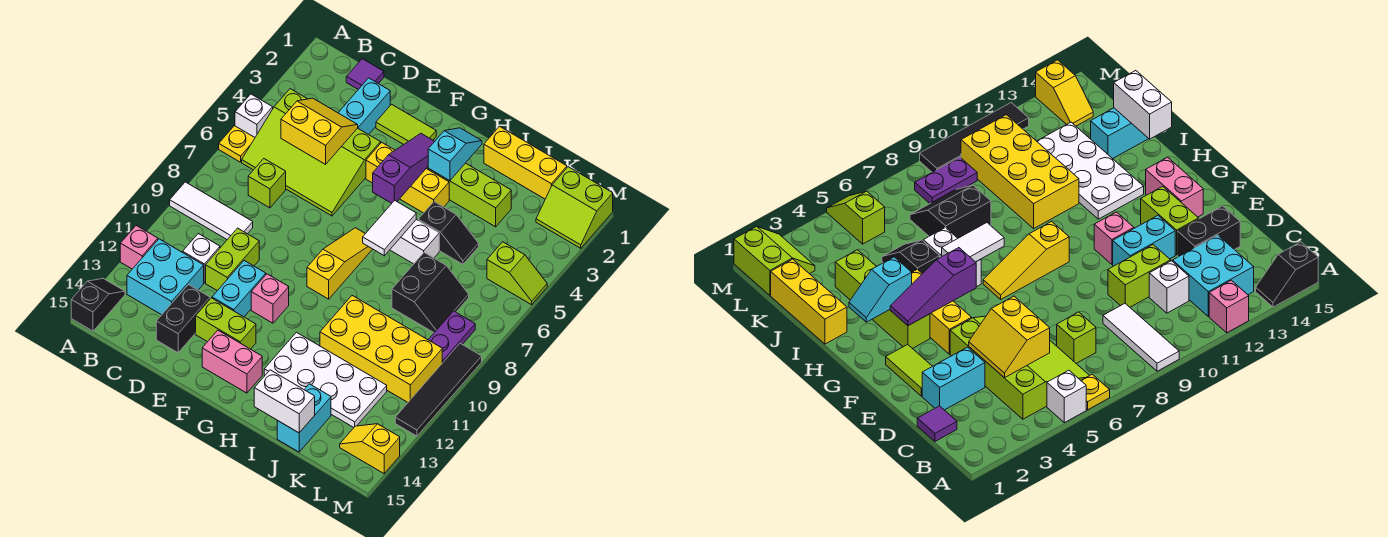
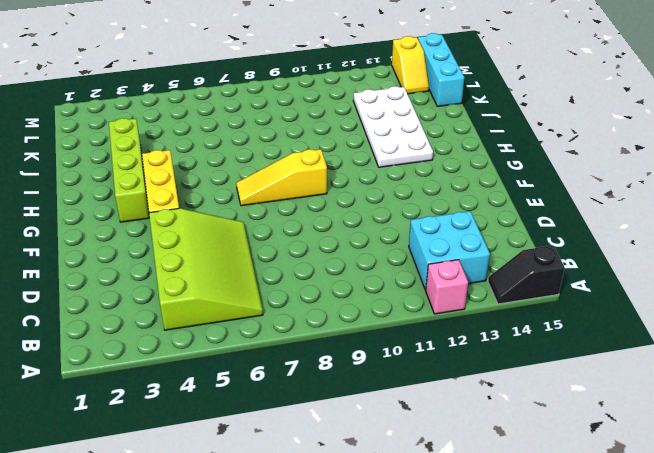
cyan brick K15:M15 level 1 -> none
none -> white brick A5 level 1
none -> yellow plate A6 level 1
none -> white tile A9:C9 level 1
none -> purple tile C1 level 1

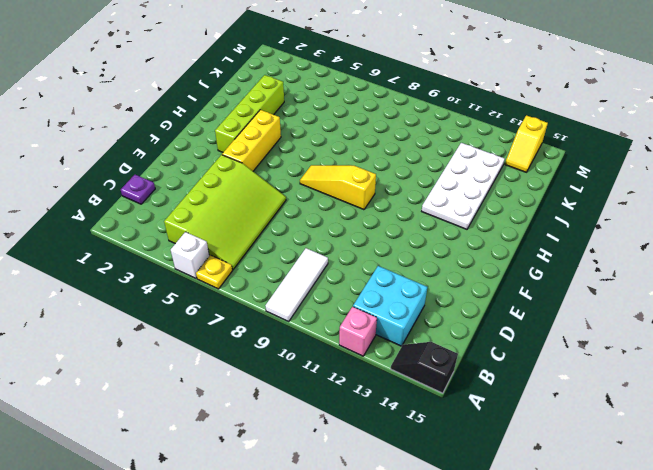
purple plate C1 level 1 -> purple tile C1 level 1
none -> lime brick C7 level 1
none -> white brick C11 level 1
none -> cyan brick D2:D3 level 1
none -> lime brick D10:D11 level 1

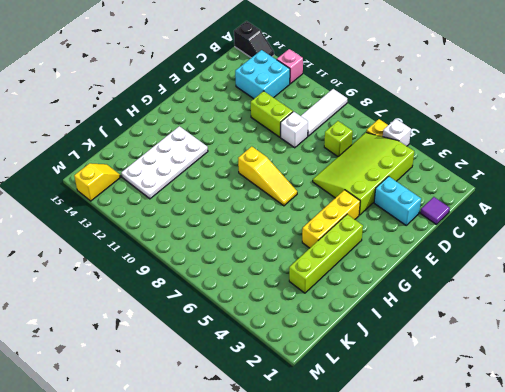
white brick D9 level 1 -> white brick C11 level 1
none -> black brick D13:D14 level 1
none -> lime tile E2:F2 level 1
none -> cyan brick E11:E12 level 1
none -> lime brick E13:F13 level 1

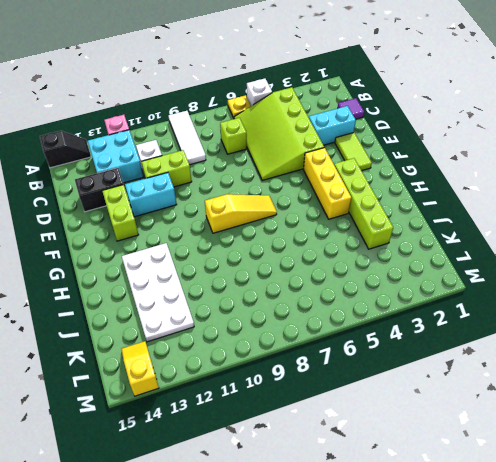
none -> pink brick F11 level 1
none -> pink brick F14:G14 level 1
none -> white brick H6:I6 level 1
none -> yellow brick I1:K1 level 1

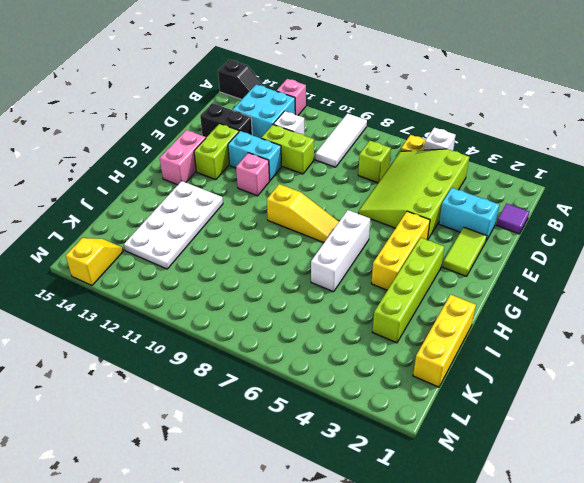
white brick G6:I6 level 1 -> white brick H6:I6 level 1
none -> black slope I5:J5 level 1 top I
none -> yellow brick I10:L11 level 1
none -> black slope J7:K8 level 1 top J
none -> cyan brick J14:J15 level 1

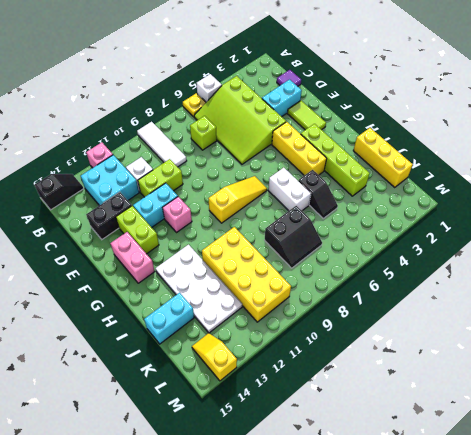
none -> lime slope L1:M2 level 1 top 1
none -> lime slope L5:M5 level 1 top L
none -> purple plate L8:L9 level 1
none -> black tile M9:M12 level 1

